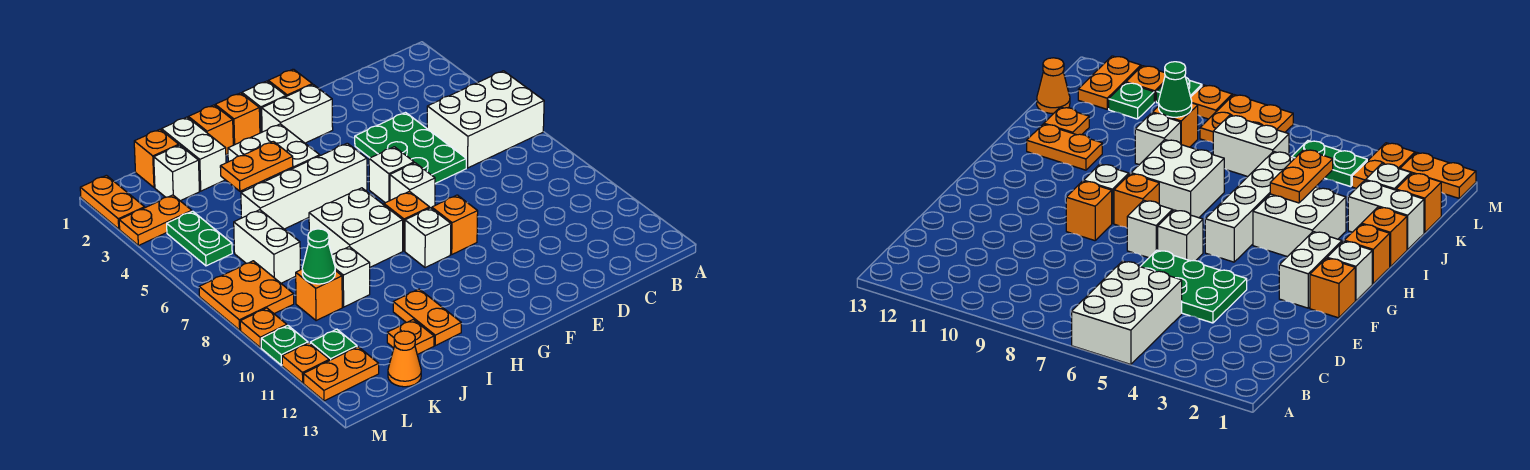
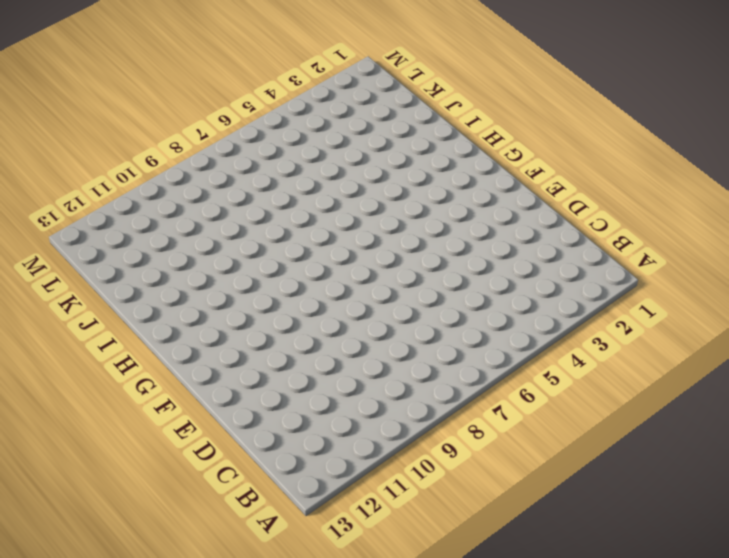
none -> white brick A5:C6 level 1
none -> green plate D4:E6 level 1
none -> orange brick F1 level 1
none -> white brick F2:G2 level 1

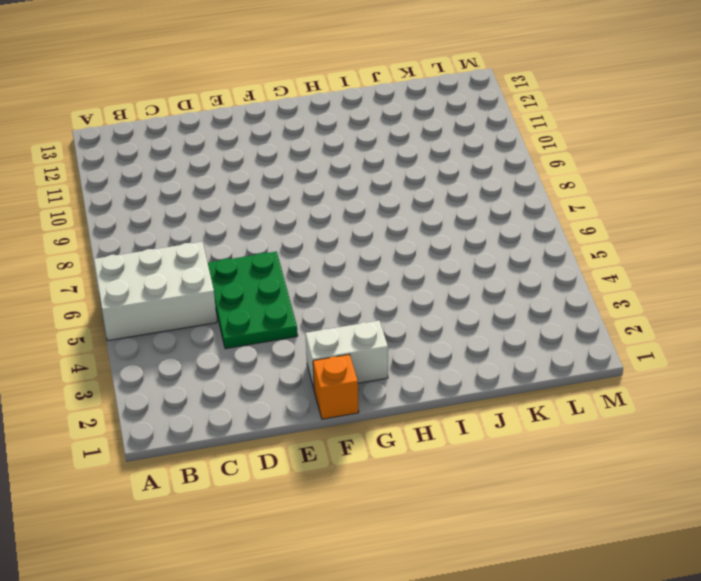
none -> white brick F6 level 1
none -> white brick F7 level 1
none -> orange brick F9 level 1
none -> white brick G1 level 1

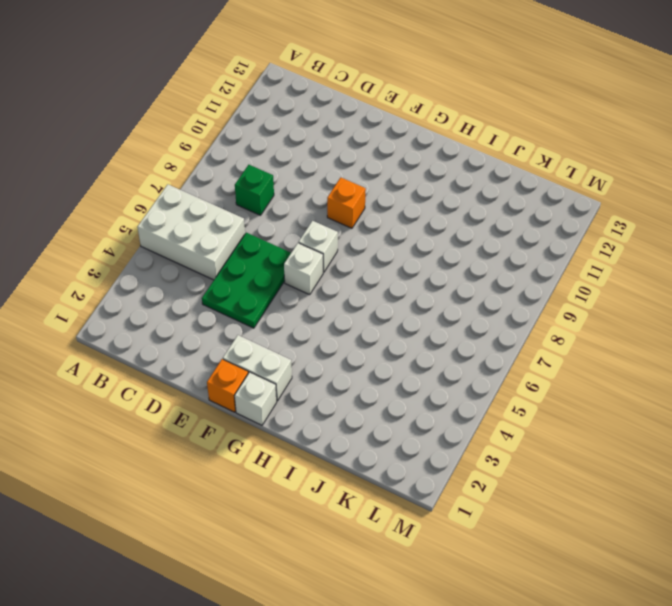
green brick C8 level 1 -> none
none -> white brick G5:J5 level 1
none -> orange brick G8 level 1
none -> white brick G9 level 1
none -> orange brick H1 level 1

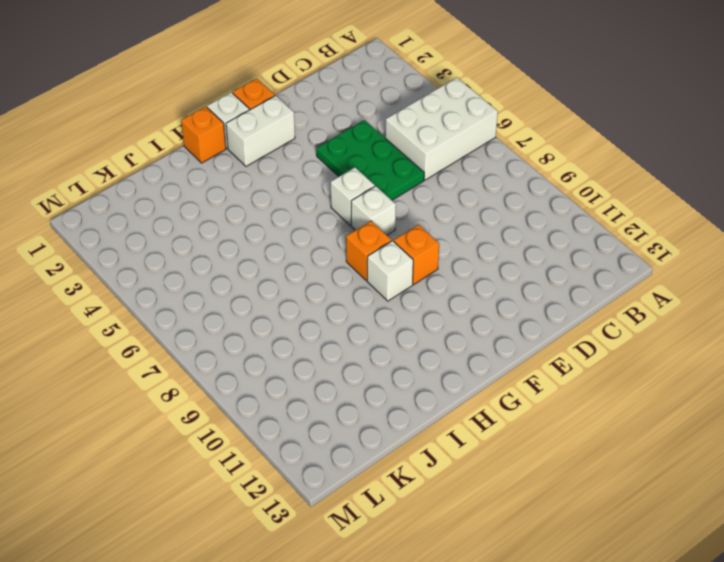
none -> white brick G5:J5 level 1
none -> white brick H3:I4 level 1
none -> white brick H7:I8 level 1
none -> orange brick I1 level 1

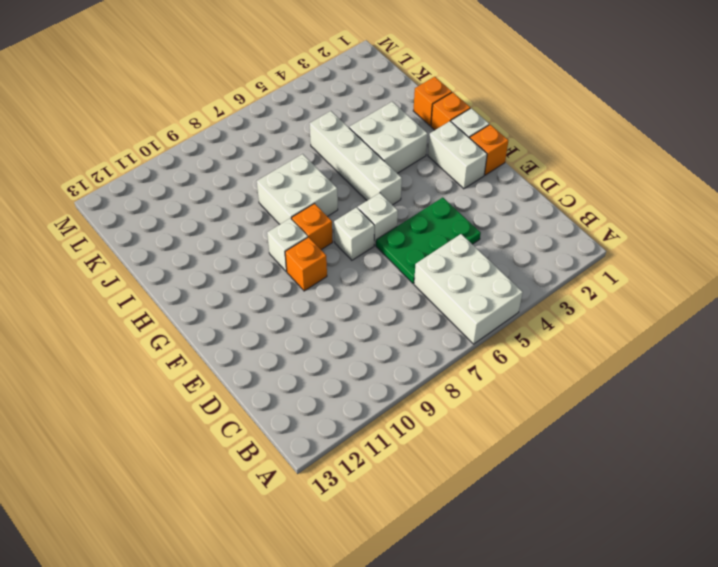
none -> orange plate I11:I12 level 1
none -> white brick J1:J2 level 1
none -> white brick J9 level 1
none -> orange plate J12 level 1

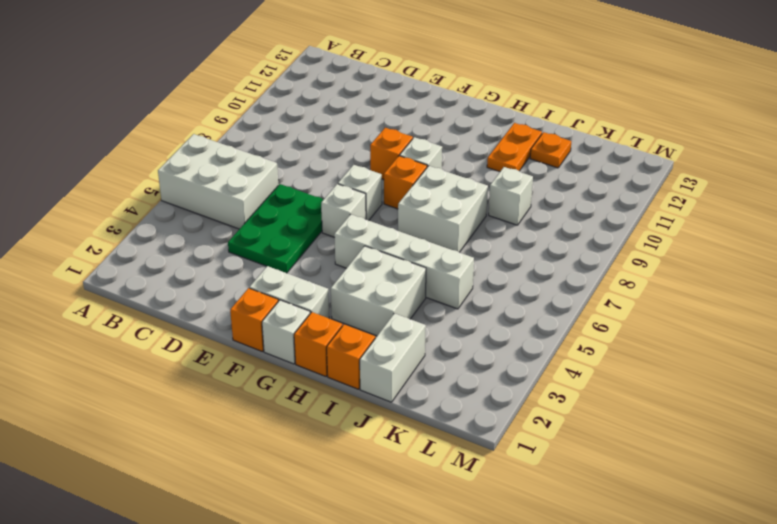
none -> orange brick K1 level 1
none -> white brick K2 level 1
none -> white brick K6:K7 level 1
none -> orange brick K9 level 1

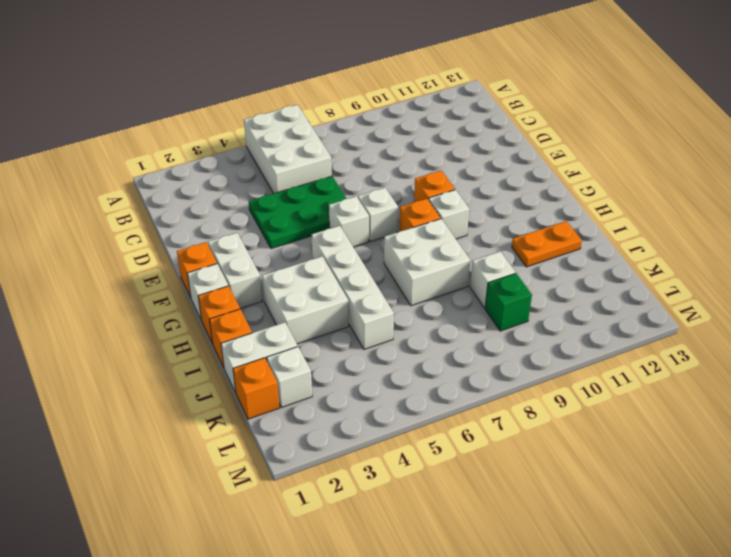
green brick K9 level 1 -> orange brick K9 level 1
none -> orange plate J12 level 1
none -> white brick K6:K7 level 1
none -> orange cone K13 level 1
none -> orange plate L3:M3 level 1

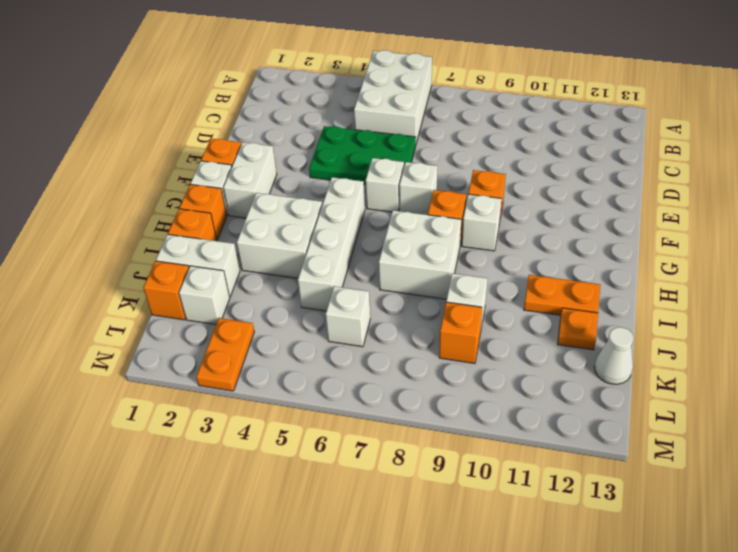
white brick K6 level 1 -> white brick K6:K7 level 1
white cone K13 level 1 -> orange cone K13 level 1
none -> green plate L4:L5 level 1
none -> orange plate L7:M8 level 1
none -> green plate L11 level 1
none -> orange plate L12:M12 level 1

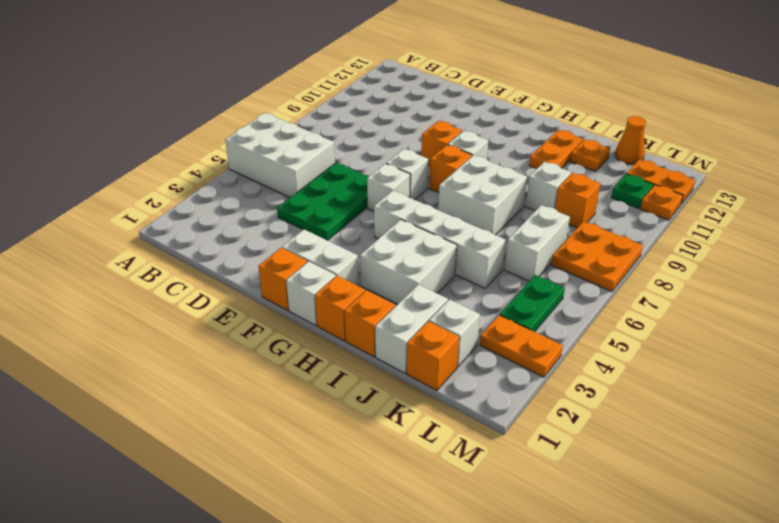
none -> orange plate M1:M2 level 1
none -> orange plate M9 level 1
none -> green plate M10 level 1
none -> orange plate I4:J4 level 2

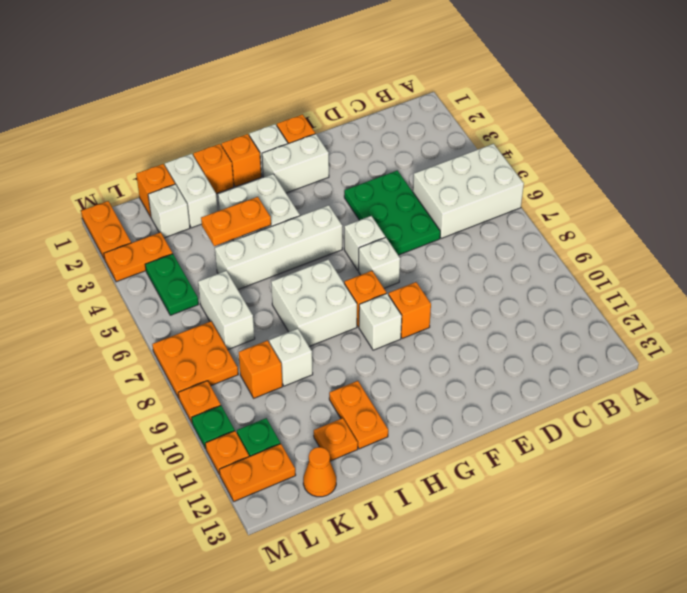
none -> green cone K9 level 2

